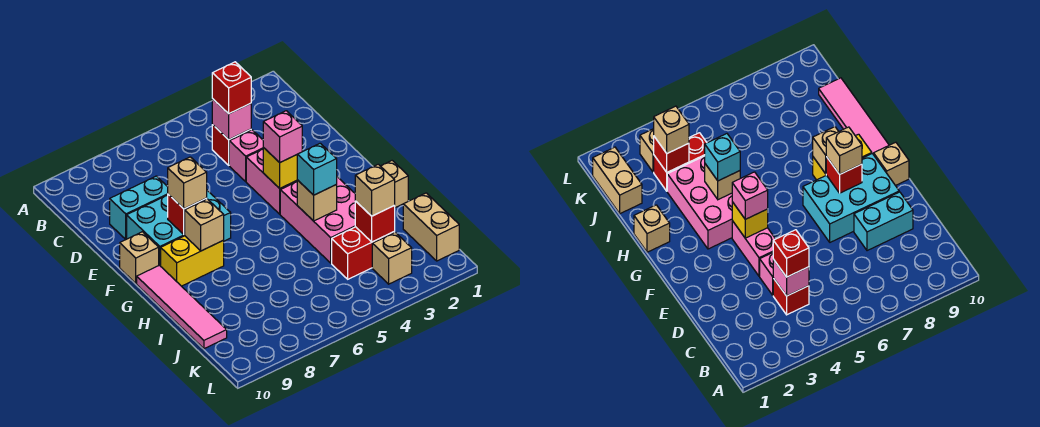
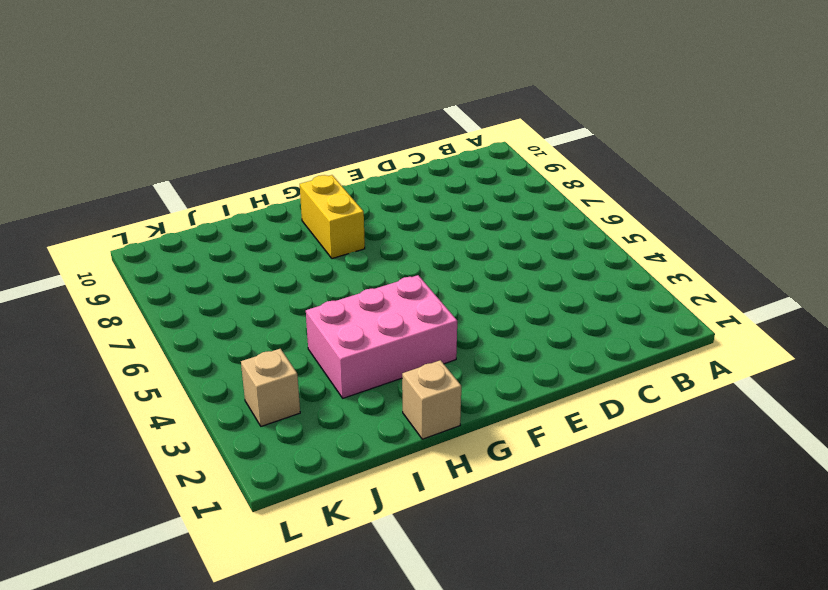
none -> red brick C4 level 1
none -> pink brick D4 level 1
none -> cyan brick D8:D9 level 1

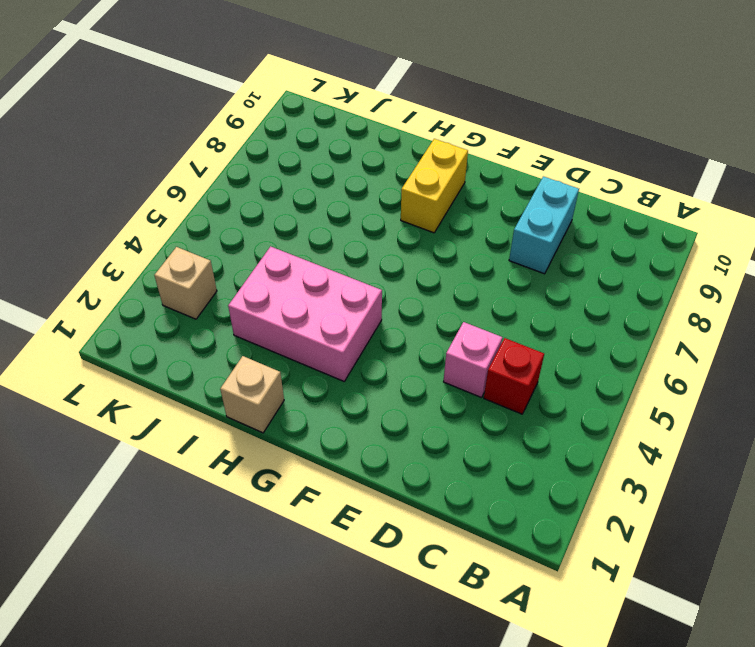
none -> pink brick E4:F4 level 1
none -> cyan brick E7:F9 level 1
none -> tan brick F10 level 1

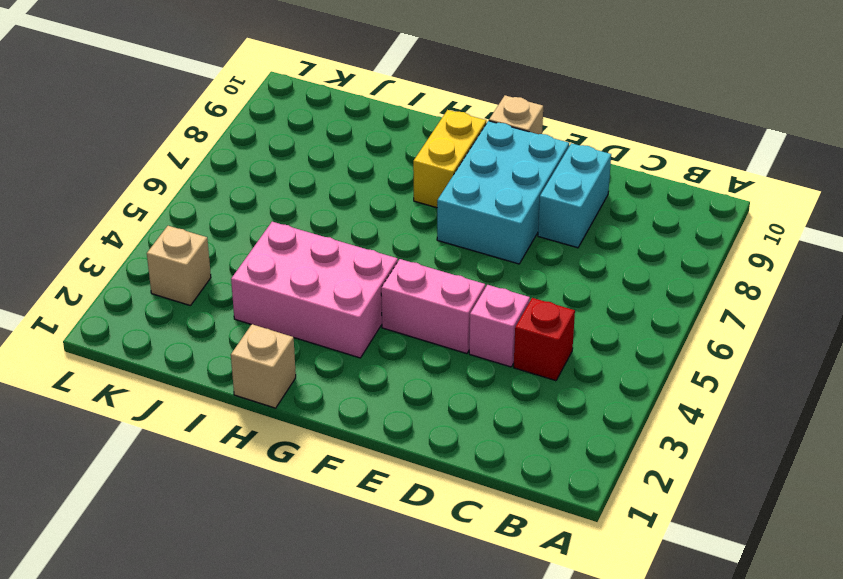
none -> pink tile G10:J10 level 1
none -> tan brick J1:K1 level 1
none -> red brick J3:J4 level 1

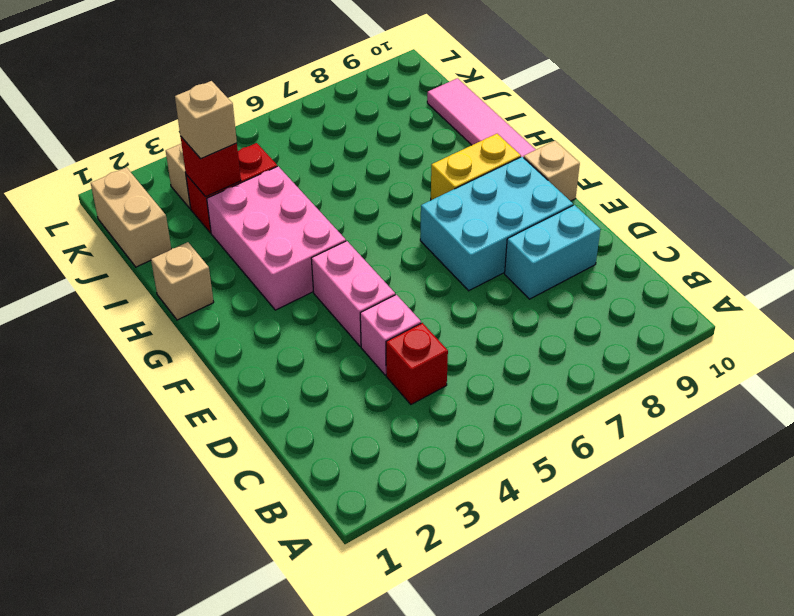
none -> pink brick C4 level 2
none -> yellow brick F4 level 2
none -> red brick F8 level 2

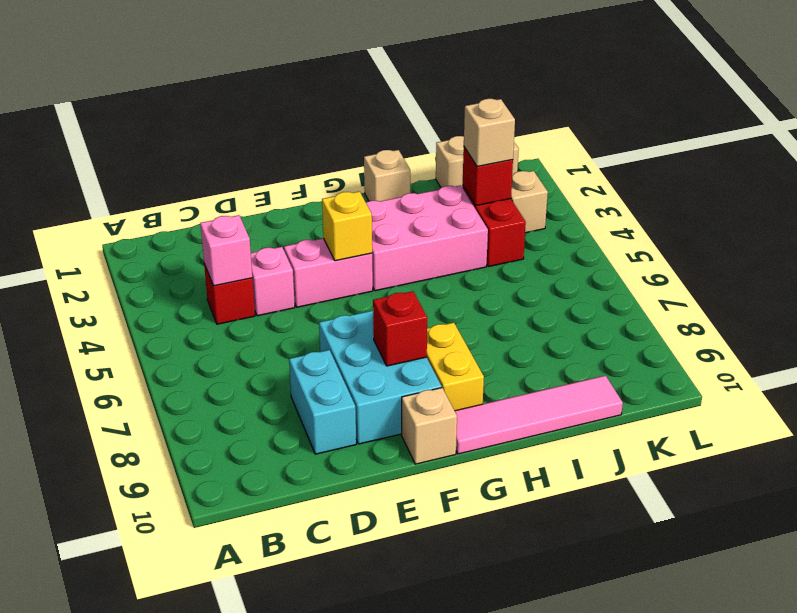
none -> tan brick G8 level 2
none -> tan brick H4 level 2
none -> red brick C4 level 3

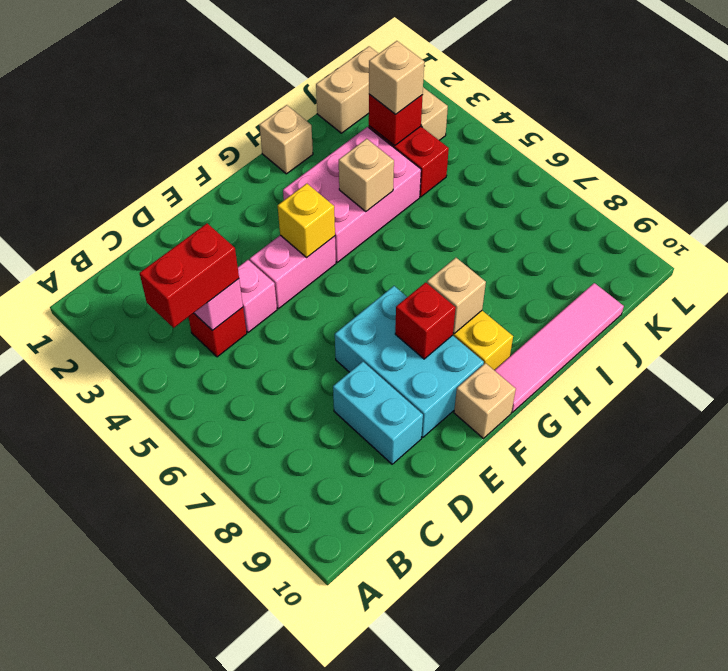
red brick B4:C4 level 3 -> red brick C4 level 3
none -> pink brick F4 level 3
none -> tan brick F8 level 3
none -> cyan brick H4 level 3

